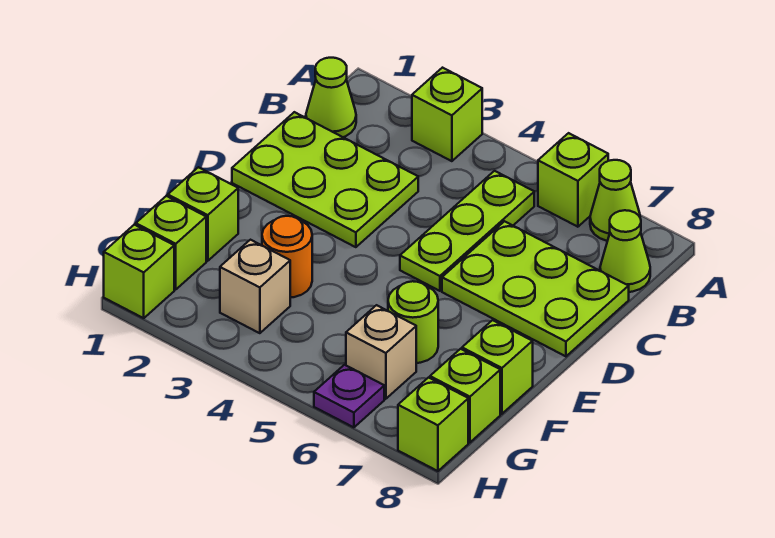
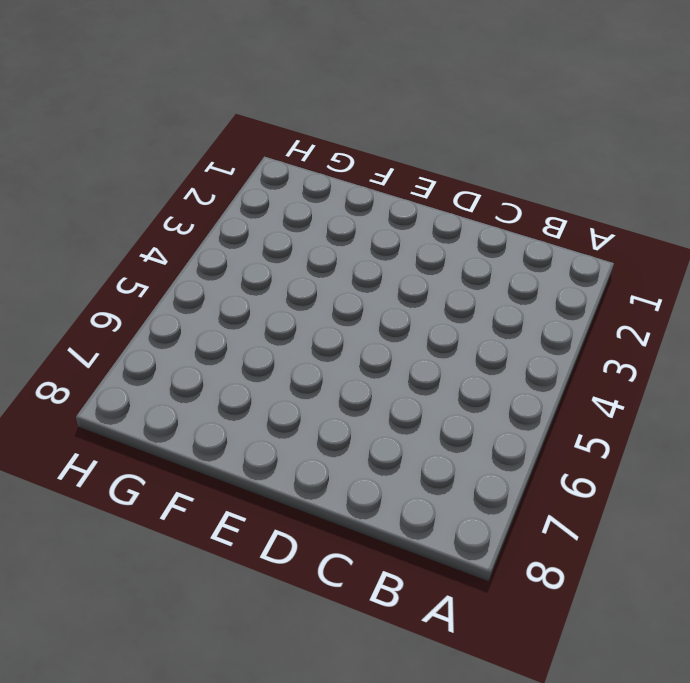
none -> lime brick A3 level 1
none -> lime brick A6 level 1
none -> lime cone A7 level 1

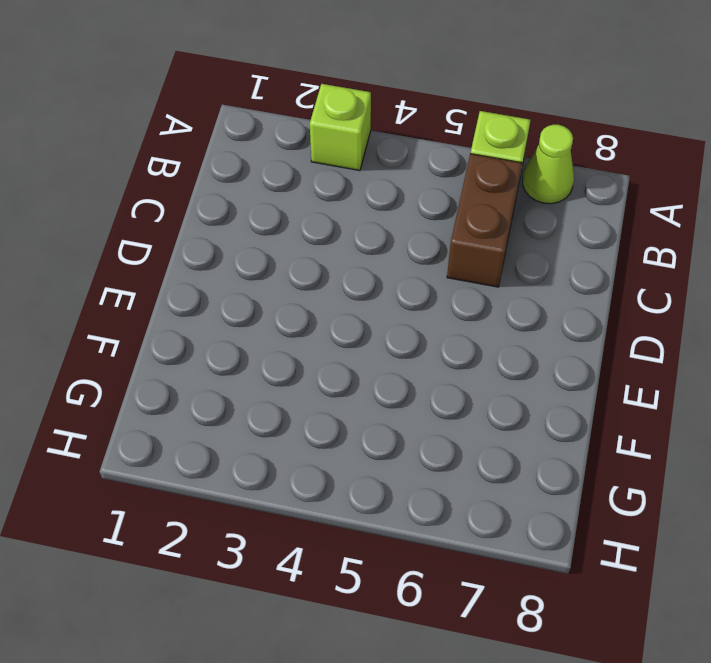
brown brick B6:C6 level 1 -> lime plate C6:D8 level 1
none -> lime cone B1 level 1
none -> lime plate B5:D5 level 1
none -> lime cone B8 level 1

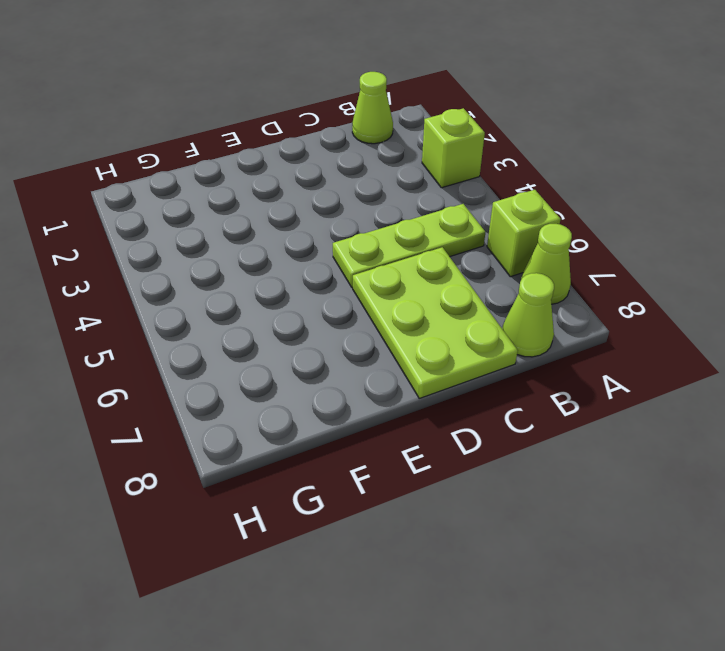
none -> lime plate C1:D3 level 1
none -> lime brick F1 level 1
none -> orange round brick F3 level 1

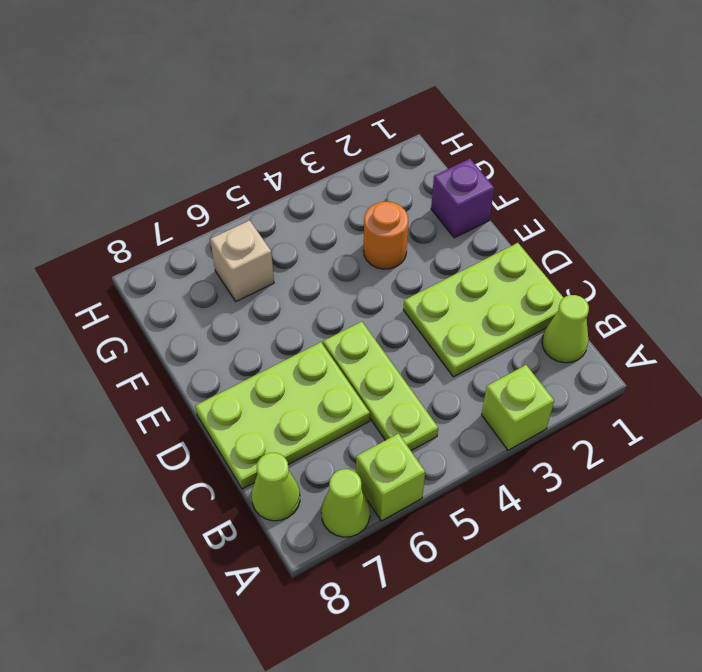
purple brick F1 level 1 -> lime brick F1 level 1
none -> lime round brick F6 level 1
none -> lime brick F8 level 1
none -> lime brick G1 level 1

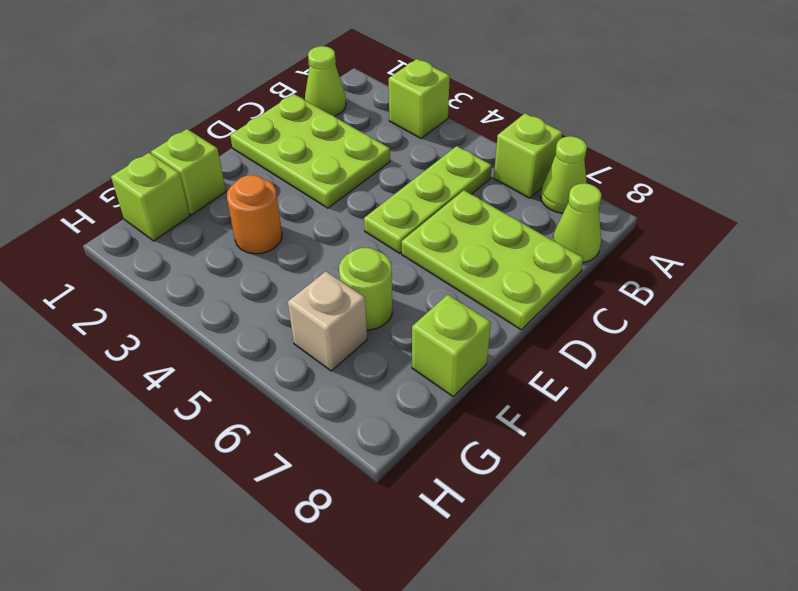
none -> tan brick G3 level 1
none -> lime brick G8 level 1
none -> lime brick H1 level 1

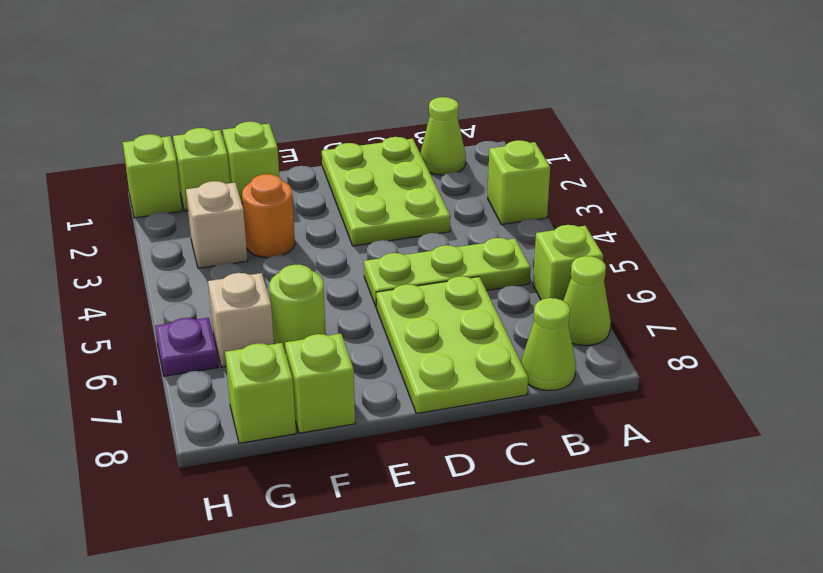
none -> lime brick H8 level 1

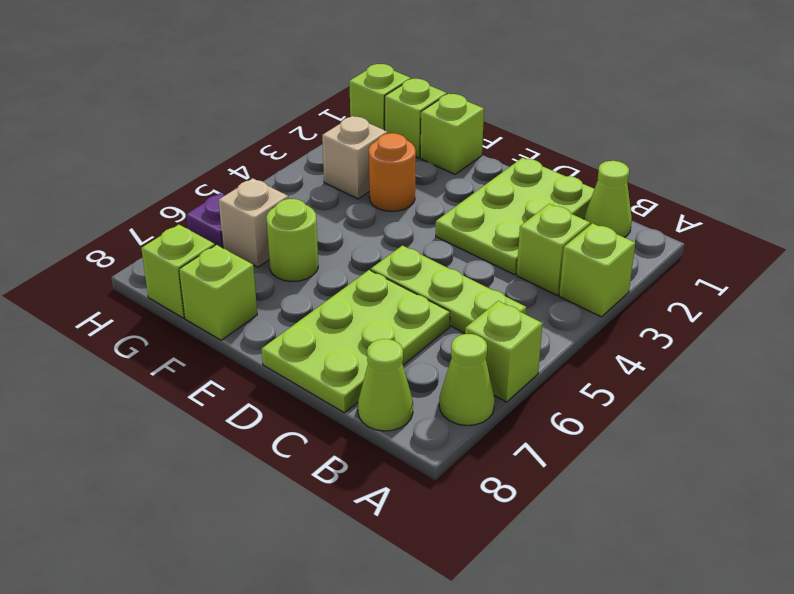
lime brick B3 level 1 -> lime brick H8 level 1

